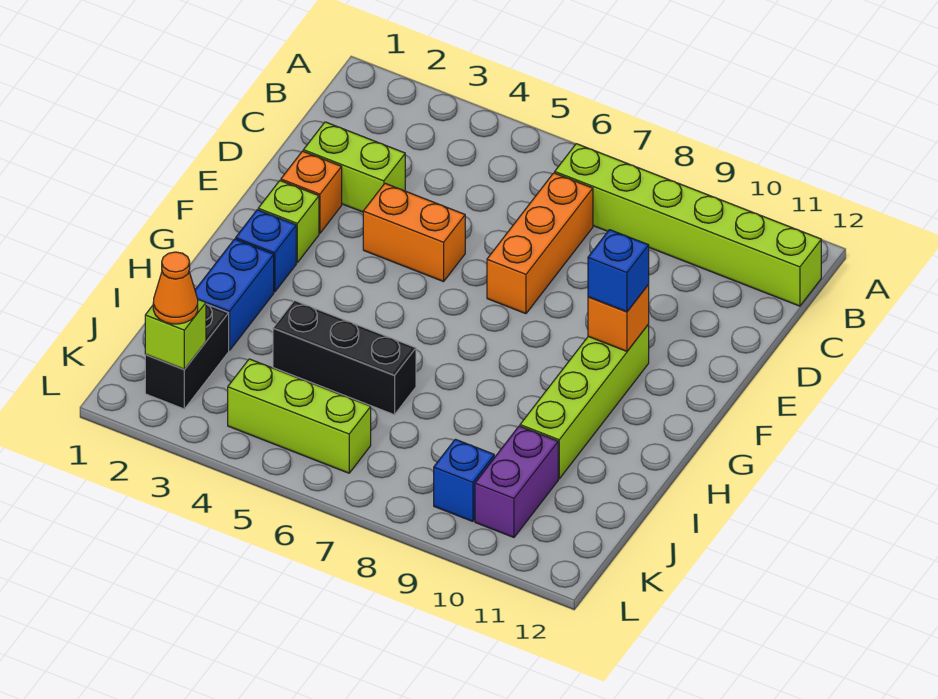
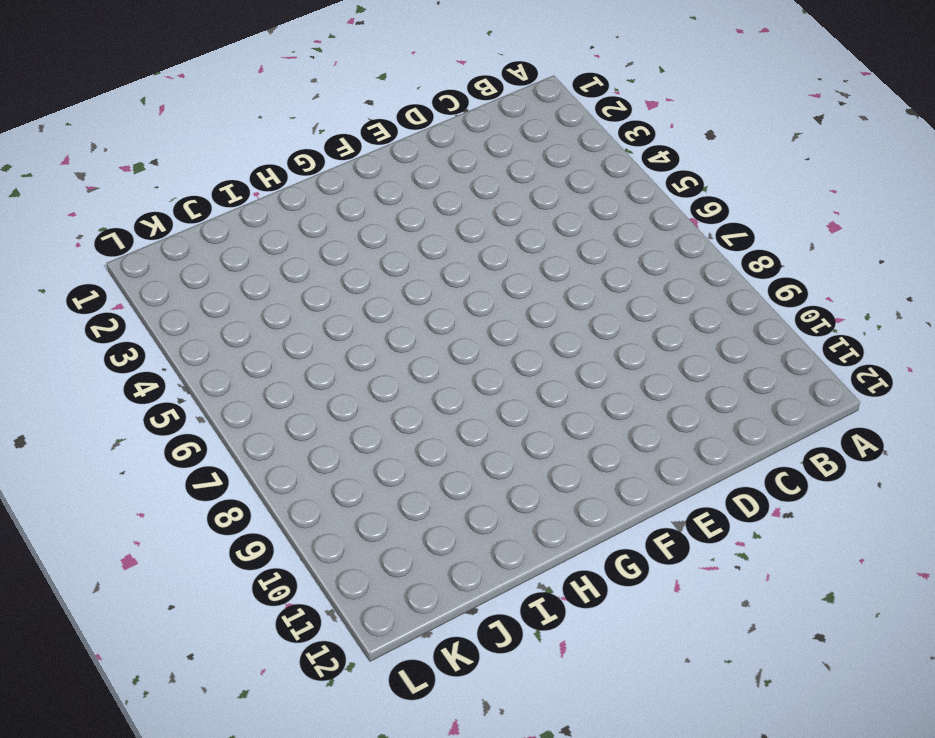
none -> lime brick B7:B12 level 1
none -> orange brick C7:E7 level 1
none -> lime brick D2:D3 level 1

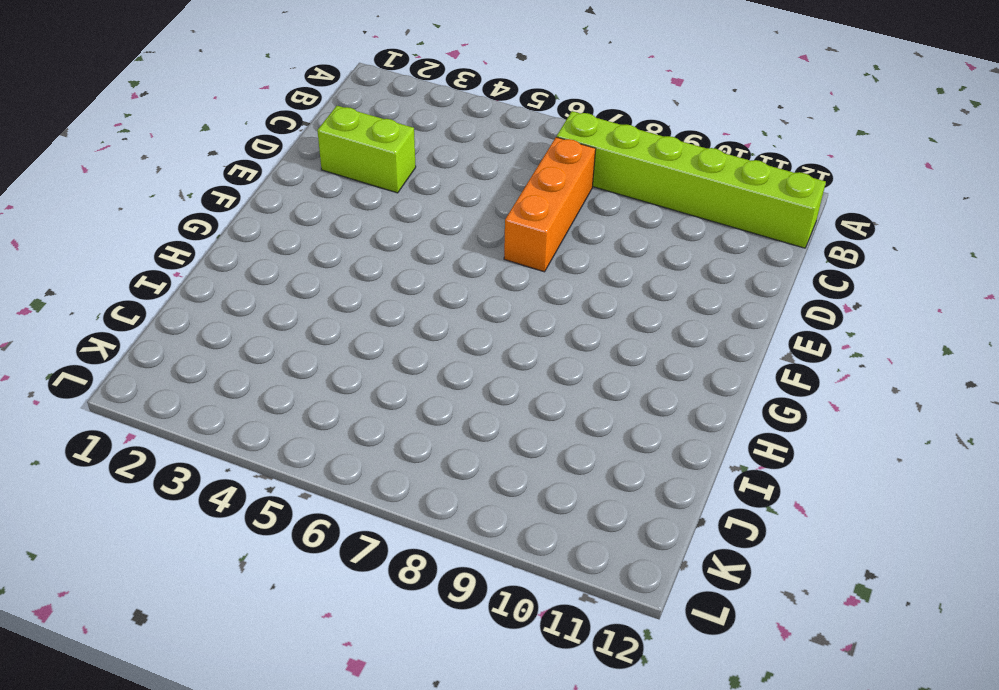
none -> orange brick E2 level 1
none -> orange brick E4:E5 level 1
none -> lime brick F2 level 1

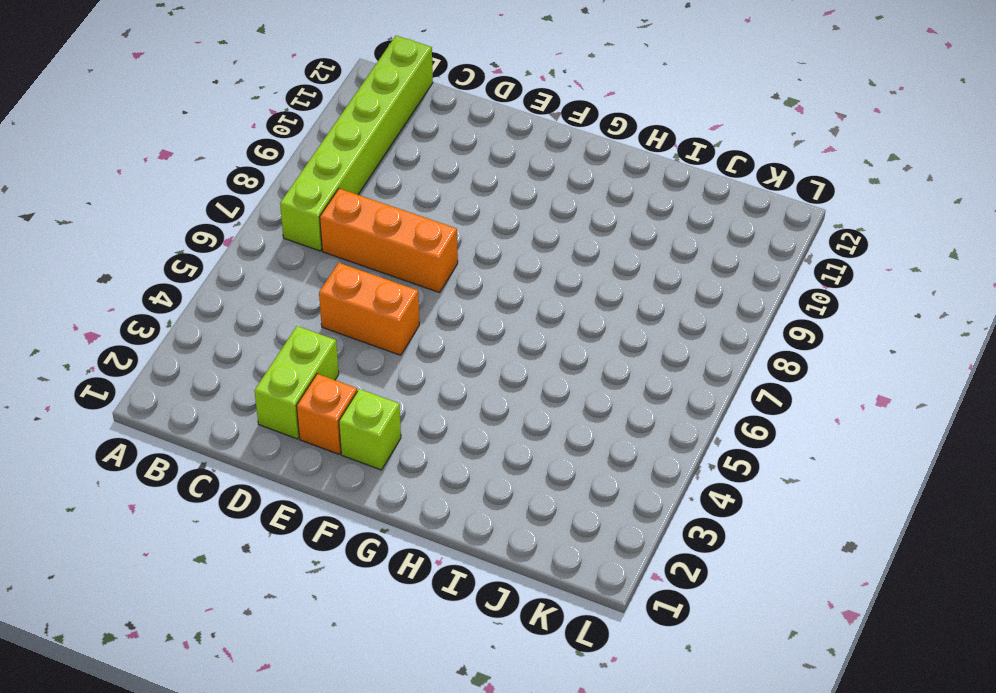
orange brick D5:E5 level 1 -> orange brick E4:E5 level 1
none -> lime brick F10:I10 level 1
none -> blue brick G2 level 1
none -> blue brick H2:I2 level 1

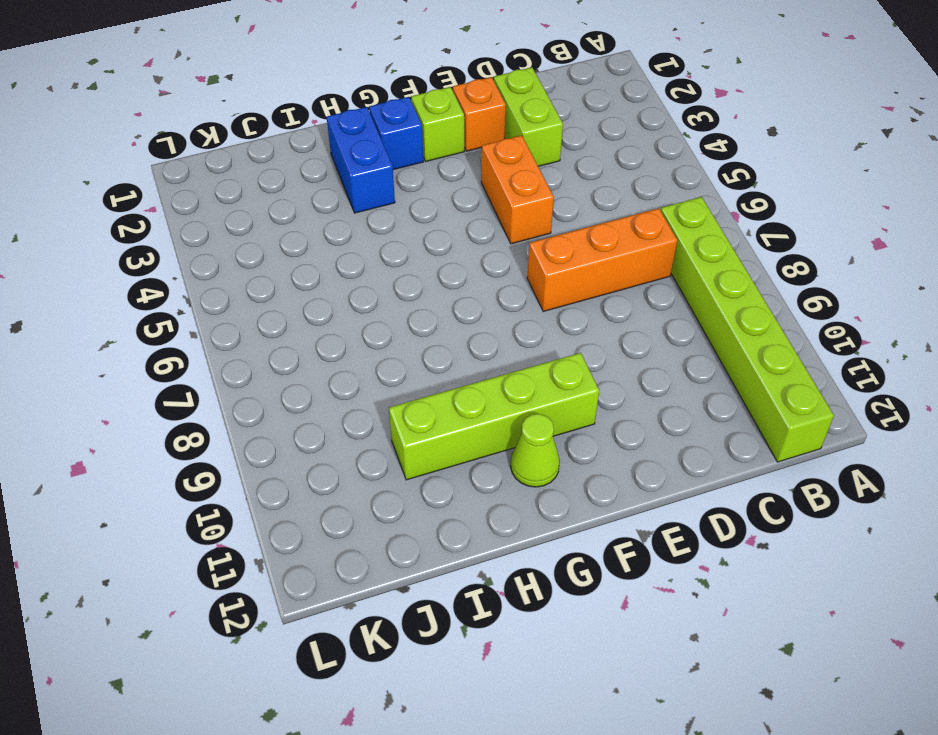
lime cone G11 level 1 -> none
blue brick H2:H3 level 1 -> blue brick H2:I2 level 1
none -> black brick I4:I6 level 1
none -> black brick J2:K2 level 1
none -> purple brick J10:K10 level 1

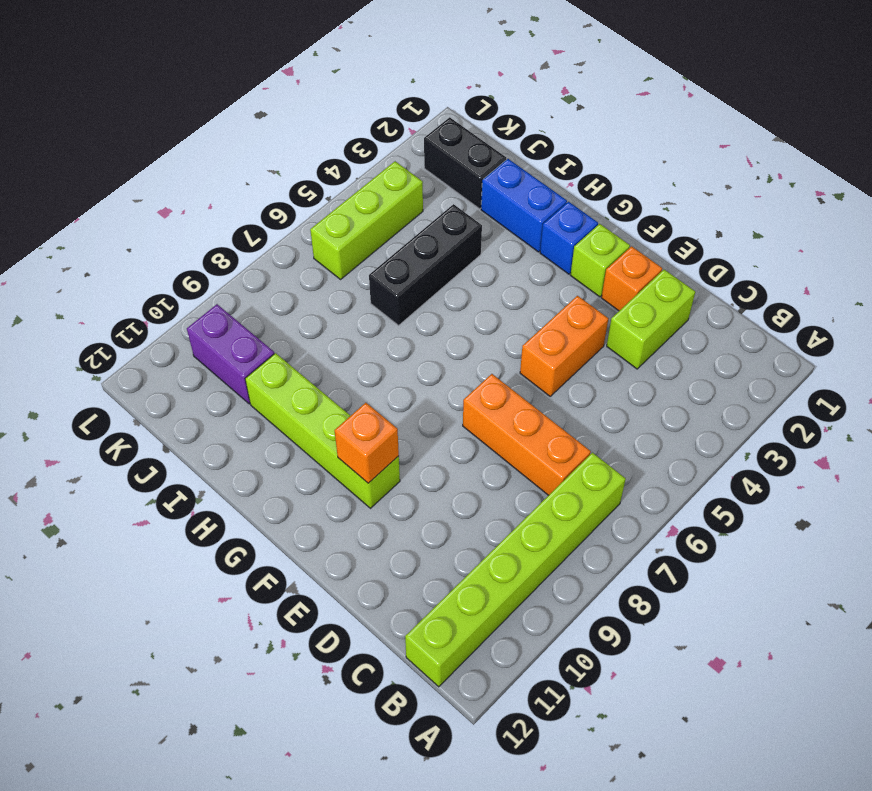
none -> blue brick K9 level 1
none -> lime brick K2 level 2
none -> blue brick F10 level 3

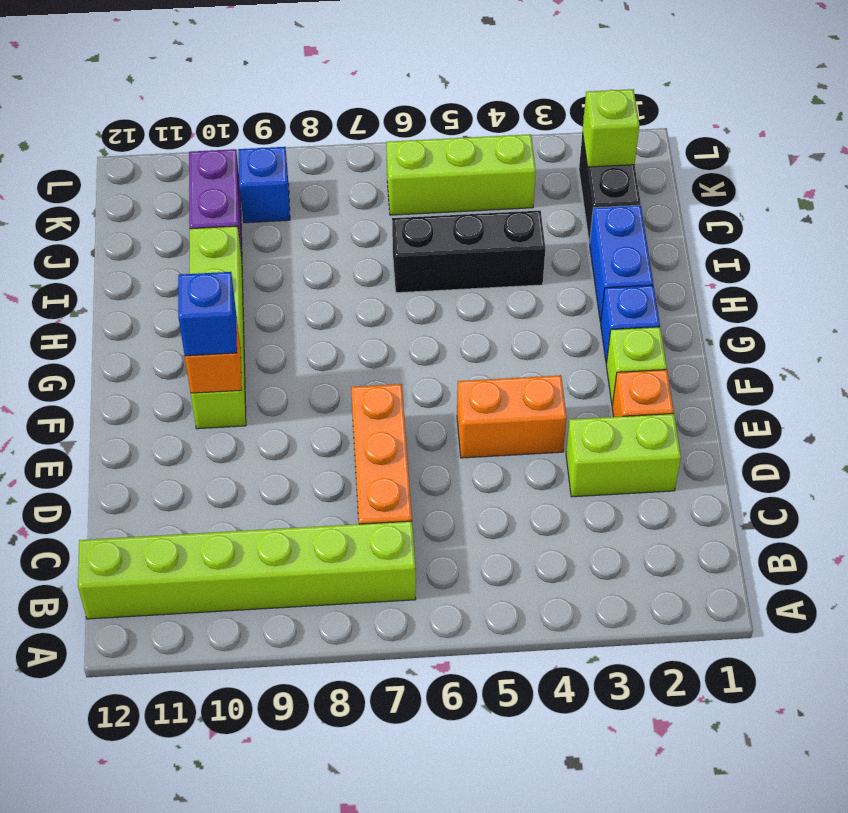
none -> orange cone K2 level 3

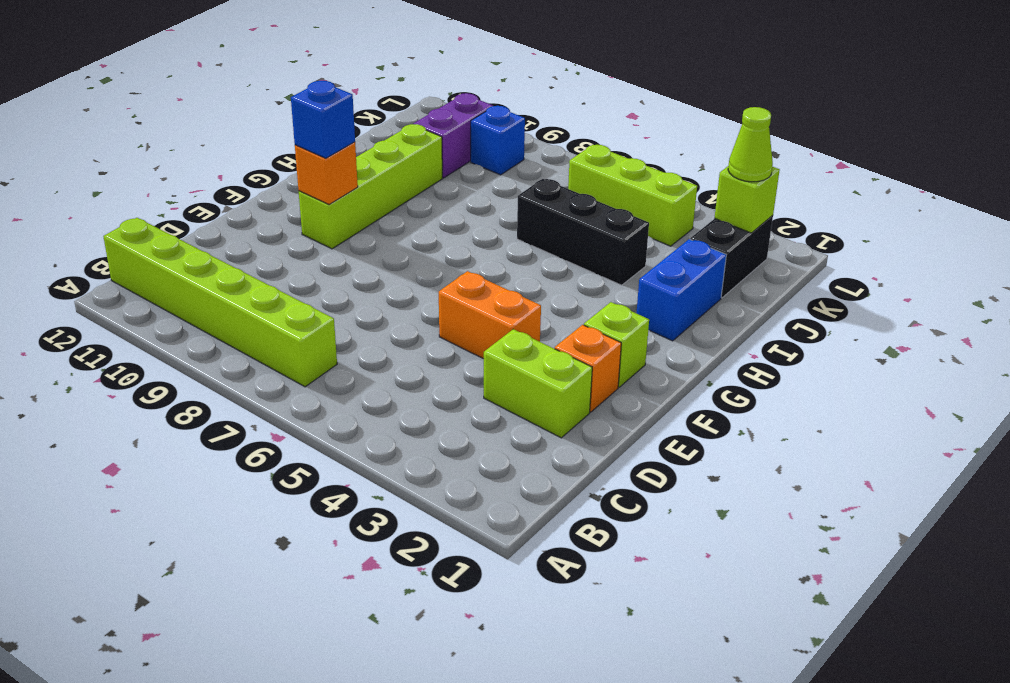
lime cone K2 level 3 -> orange cone K2 level 3
none -> orange brick C7:E7 level 1
none -> blue brick G2 level 1

